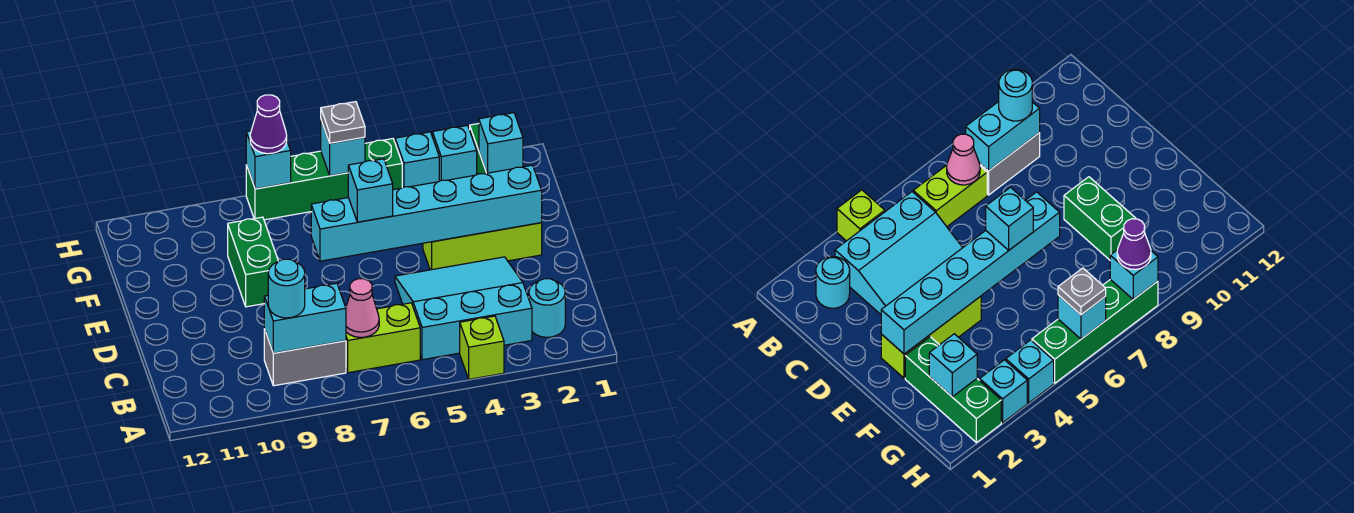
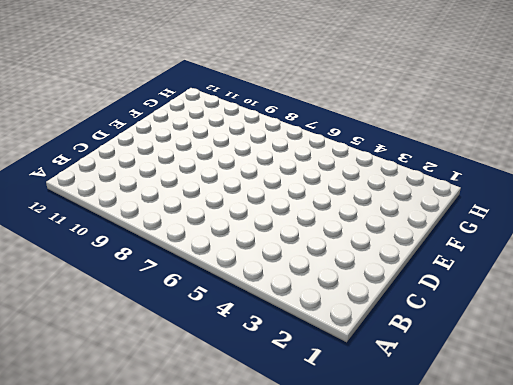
none -> lime brick A4 level 1
none -> cyan round brick B2 level 1
none -> cyan slope B3:D5 level 1 top B

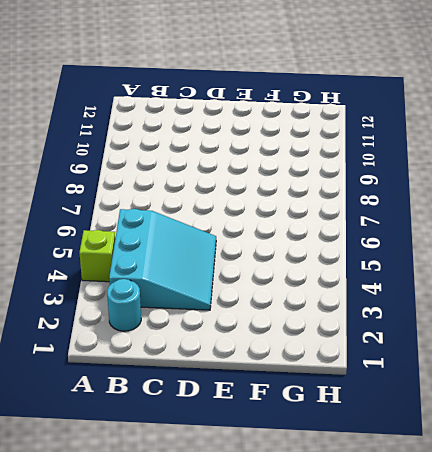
none -> lime brick B6:B7 level 1
none -> grey brick B8:B9 level 1
none -> lime brick E2:E4 level 1

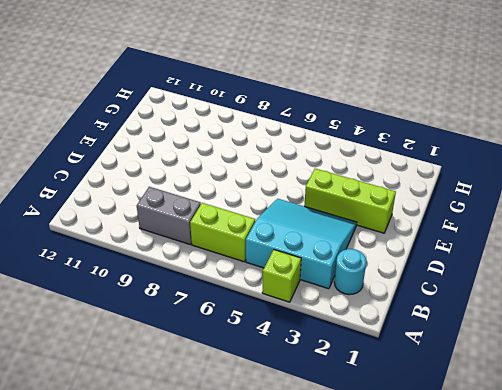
none -> green brick E9:F9 level 1
none -> green brick F2:H2 level 1
none -> cyan brick H3 level 1

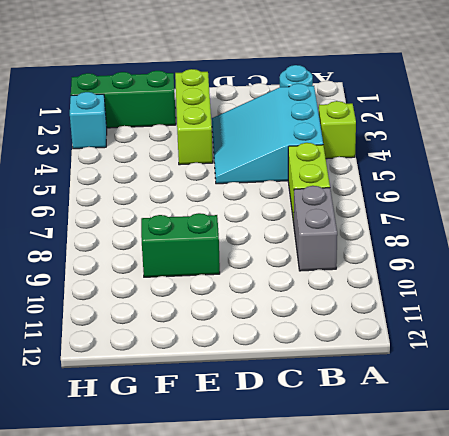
none -> cyan brick H4 level 1
none -> green brick H5:H8 level 1
none -> pink cone B7 level 2

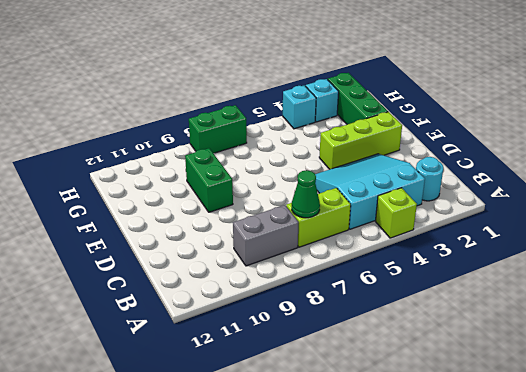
green cone B7 level 2 -> pink cone B7 level 2
green brick H7:H8 level 1 -> green brick H5:H8 level 1
none -> cyan brick B8:B9 level 2
none -> cyan brick E2:E7 level 2
none -> cyan brick G2 level 2

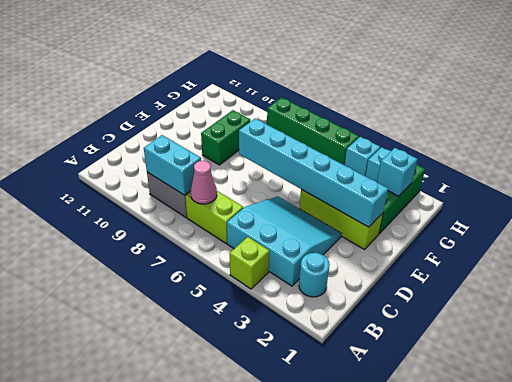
none -> cyan brick H6 level 2
none -> cyan brick H8 level 2
none -> cyan round brick B9 level 3

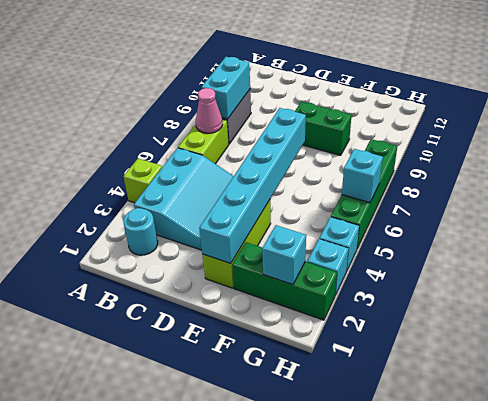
none -> cyan brick H8 level 2
none -> cyan round brick B9 level 3
none -> cyan brick E6 level 3

